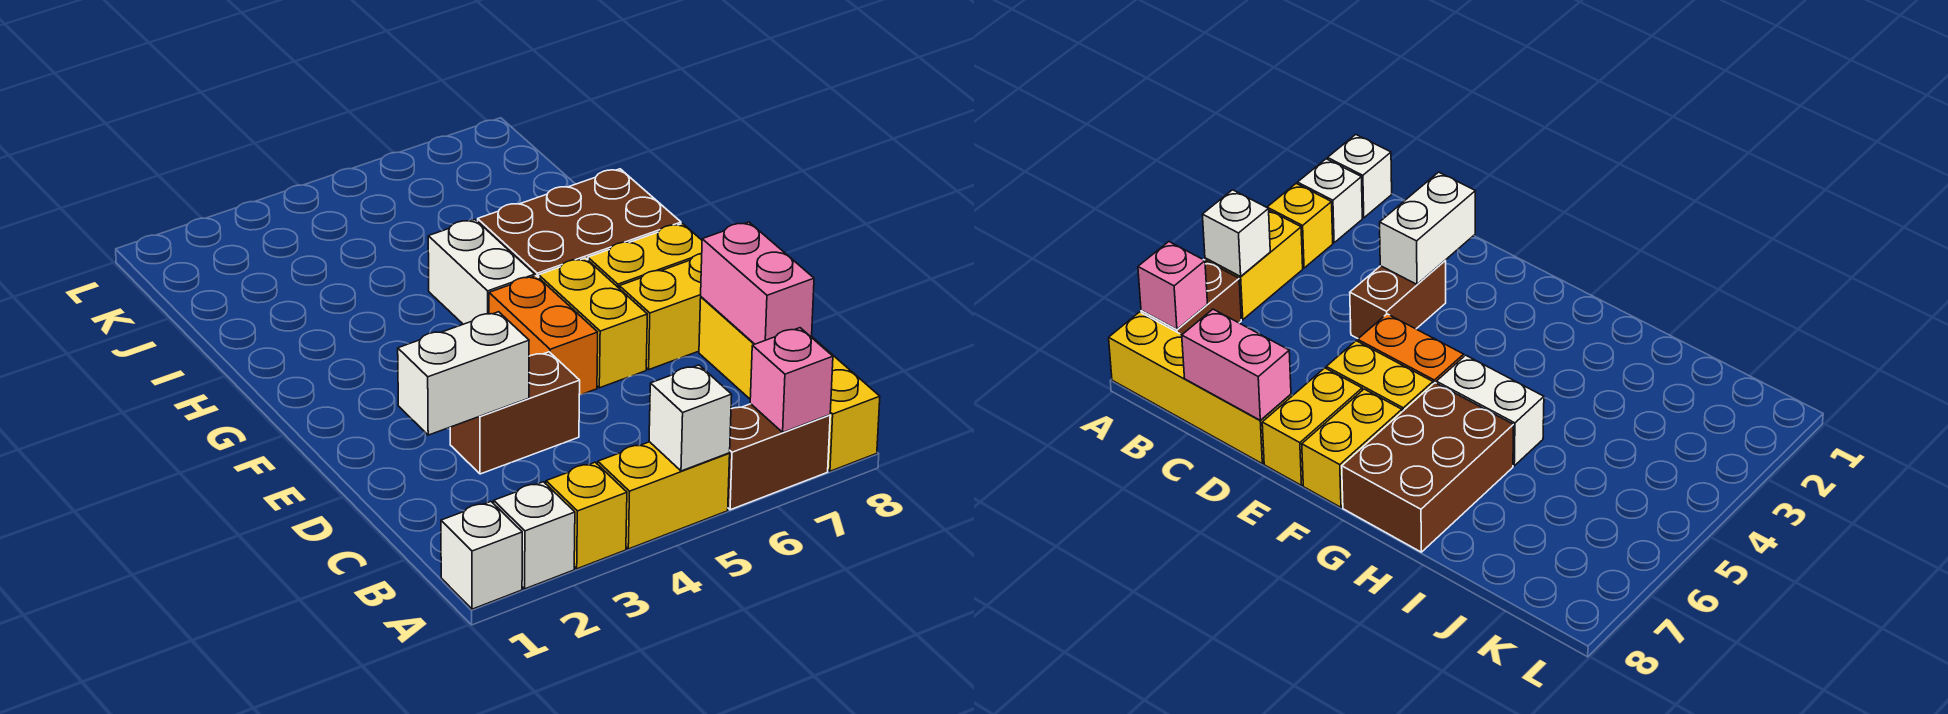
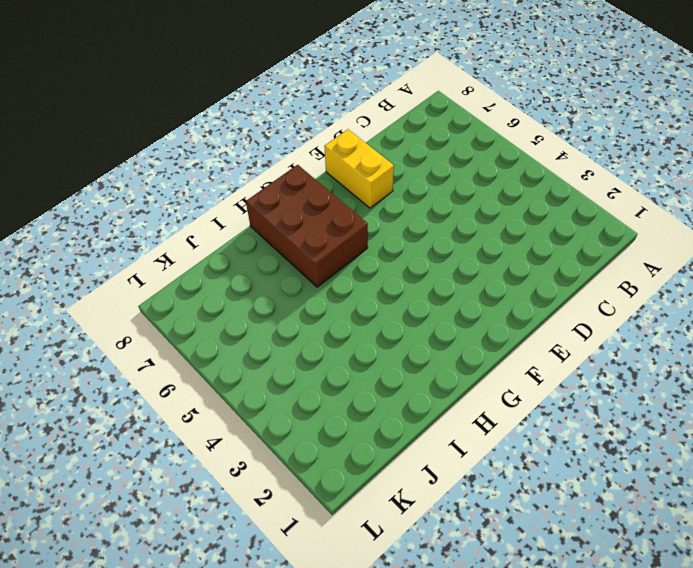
none -> white brick A1 level 1
none -> white brick A2 level 1
none -> yellow brick A3 level 1

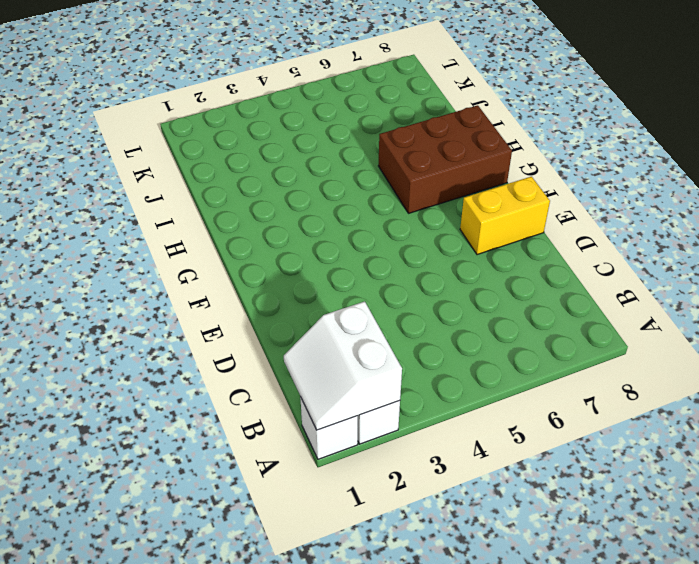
white slope A1:B2 level 2 top 2 -> none
none -> yellow brick A3 level 1
none -> yellow brick A4:A5 level 1
none -> brown brick A6:A7 level 1

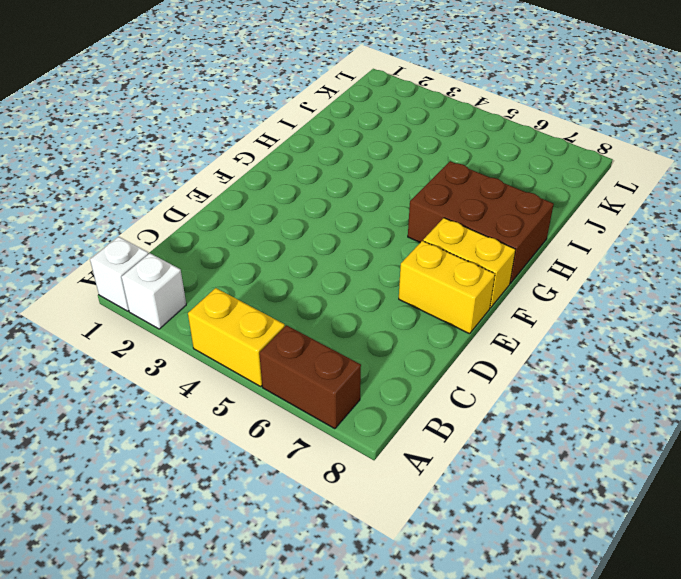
none -> yellow brick A3 level 1
none -> yellow brick A8:D8 level 1
none -> brown brick D3:D4 level 1

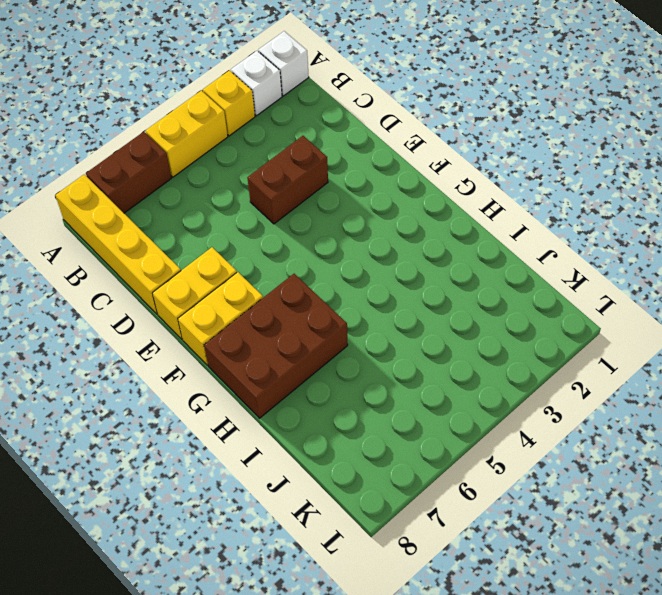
none -> orange brick E5:F5 level 1
none -> yellow brick E6:F6 level 1
none -> white brick G5:H5 level 1

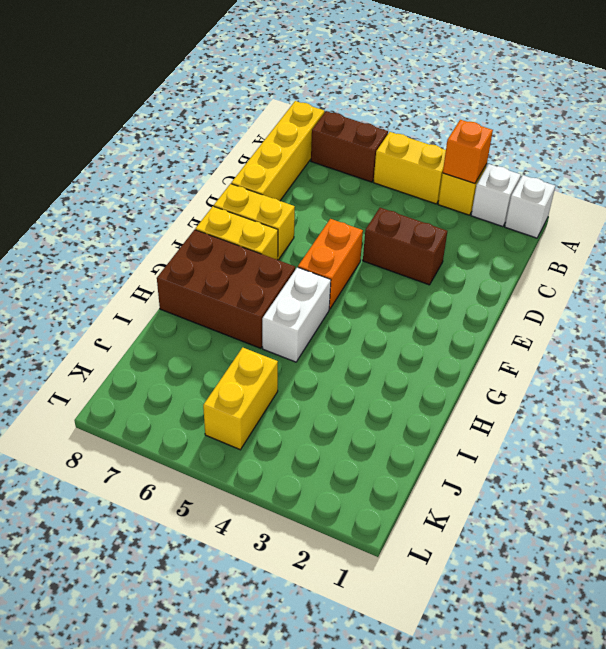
orange brick A3 level 2 -> none
yellow brick J5:K5 level 1 -> yellow brick E6:F6 level 1
none -> white brick A5 level 2
none -> pink brick A7 level 2
none -> pink brick C8:D8 level 2

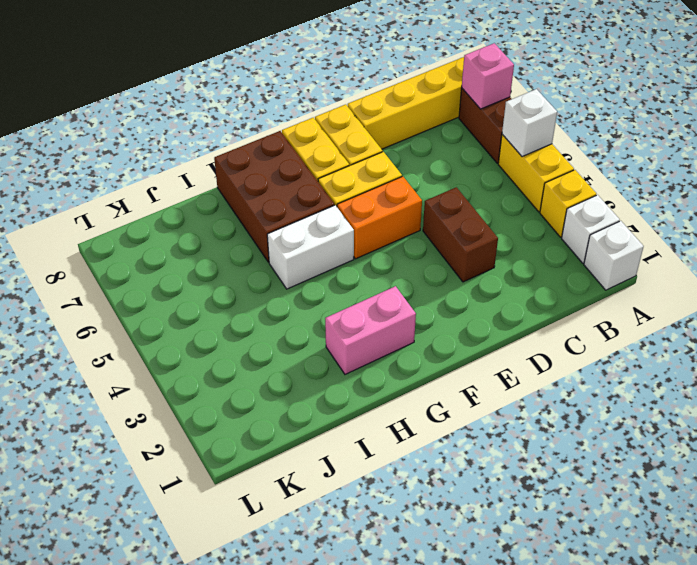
pink brick G2:H2 level 1 -> pink brick C8:D8 level 2
none -> white brick D2:D3 level 2

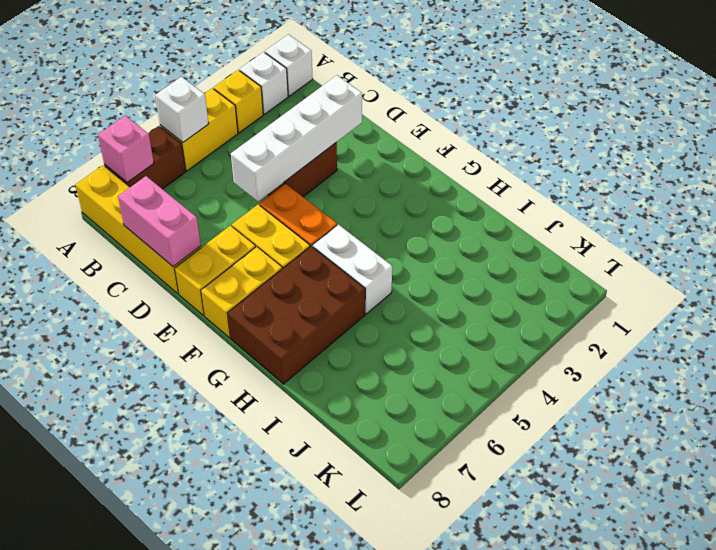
white brick D2:D5 level 2 -> white brick D2:D3 level 2

